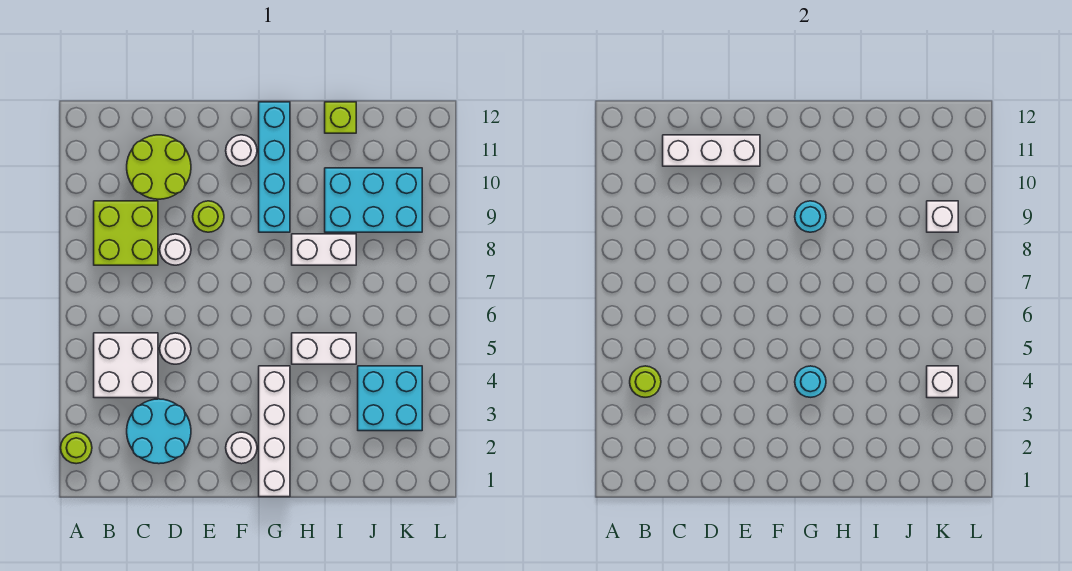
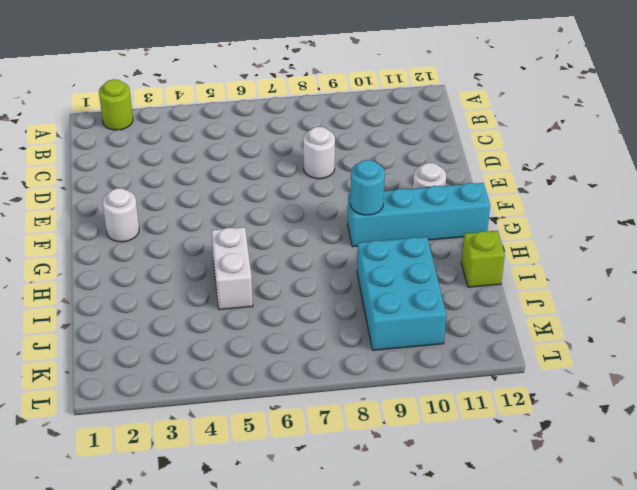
none -> white brick B4:C5 level 1
none -> lime brick B8:C9 level 1
none -> cyan round brick C2:D3 level 1

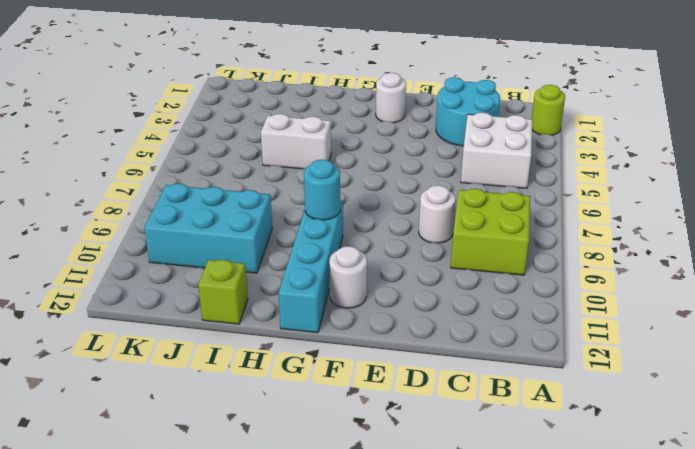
none -> lime round brick C10:D11 level 1
none -> white round brick D5 level 1
none -> lime round brick E9 level 1

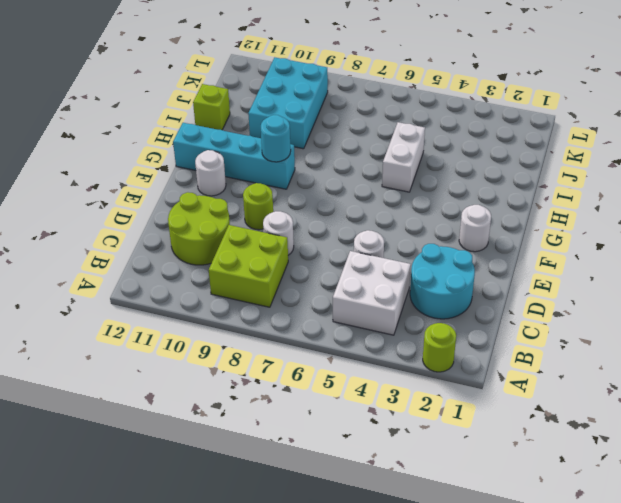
none -> white brick G1:G4 level 1
none -> white brick H8:I8 level 1
none -> cyan brick J3:K4 level 1

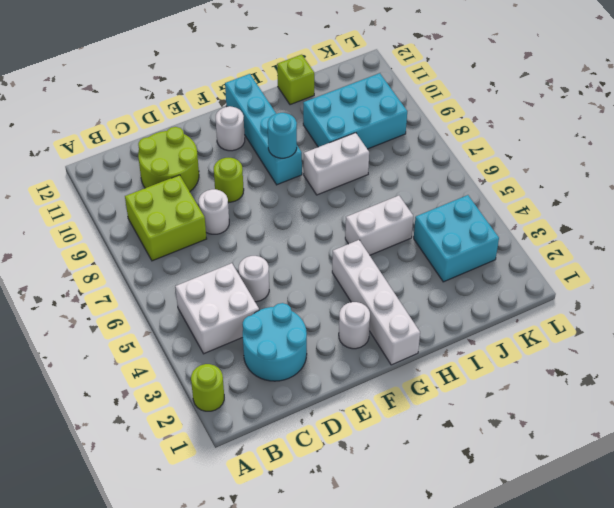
none -> lime round brick B4 level 2
none -> white brick C11:E11 level 2
none -> cyan round brick G4 level 2

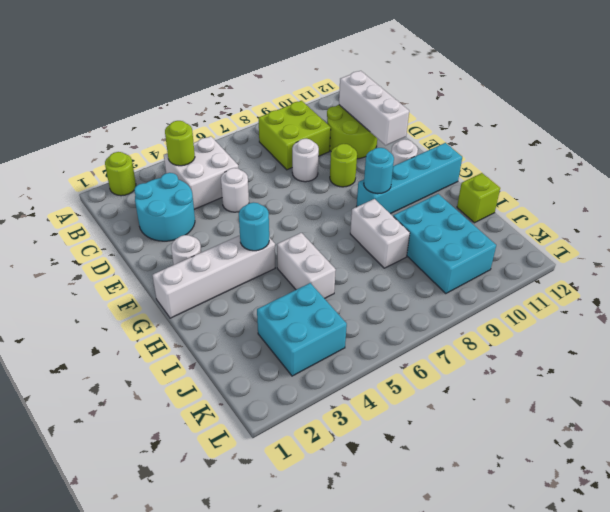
none -> white brick K4 level 2
none -> white brick K9 level 2

